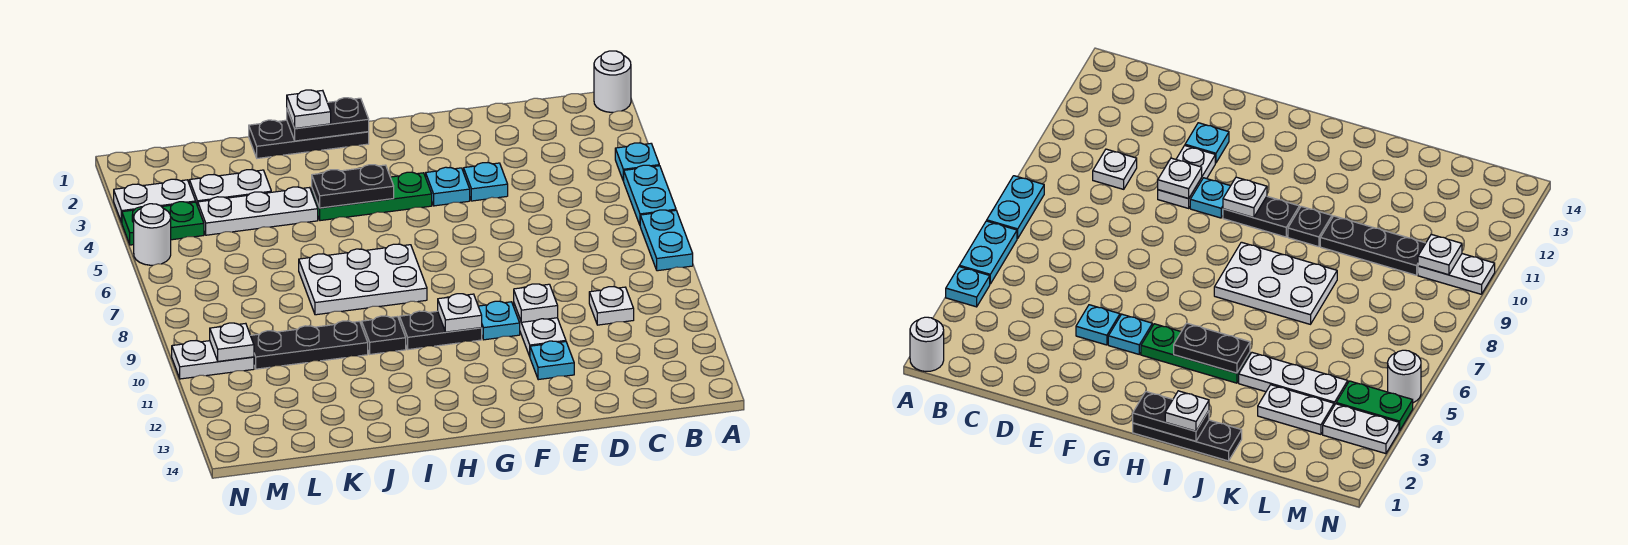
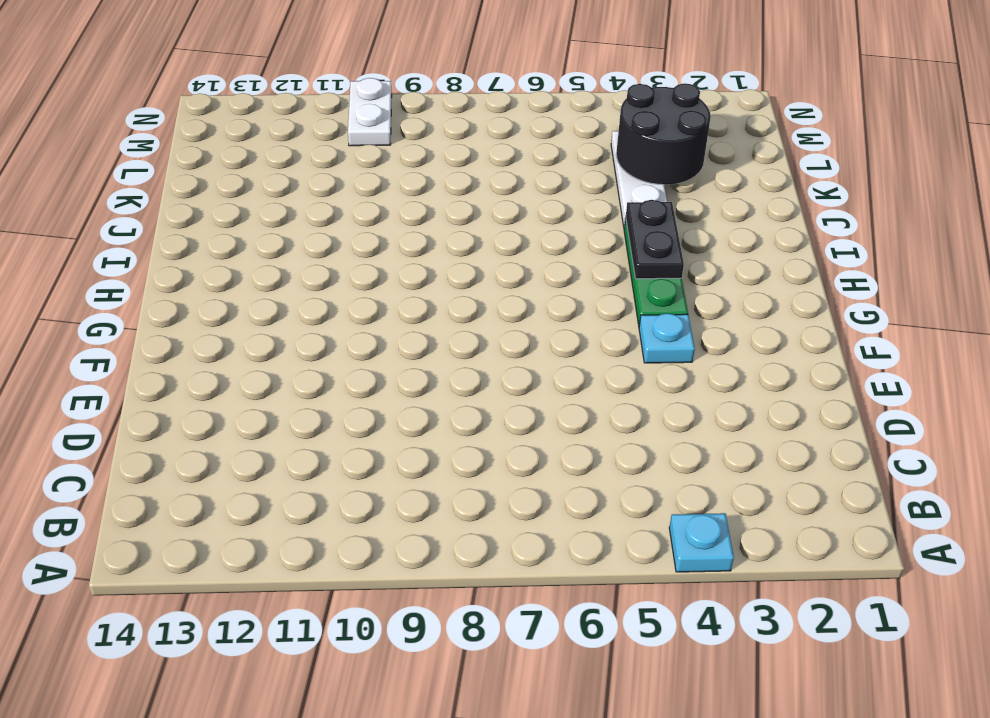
black round brick K3:L4 level 2 -> none
none -> white round brick A1 level 1
none -> cyan plate A5:A6 level 1
none -> cyan plate A7:A8 level 1

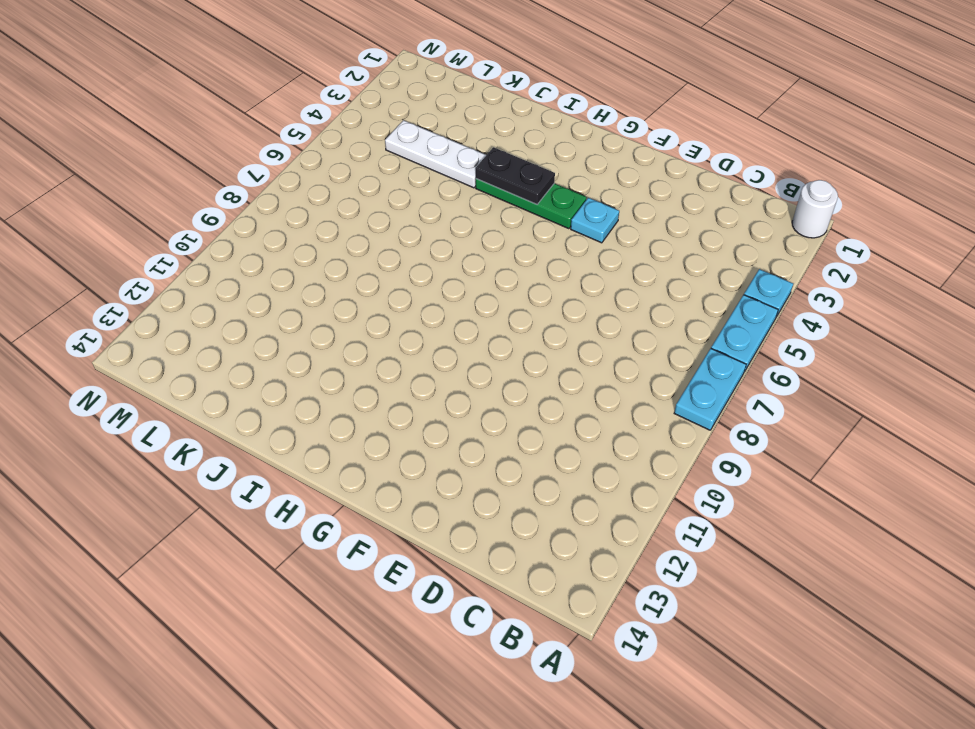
none -> white plate C10 level 1
none -> cyan plate E4 level 1
none -> white plate E10:E11 level 1

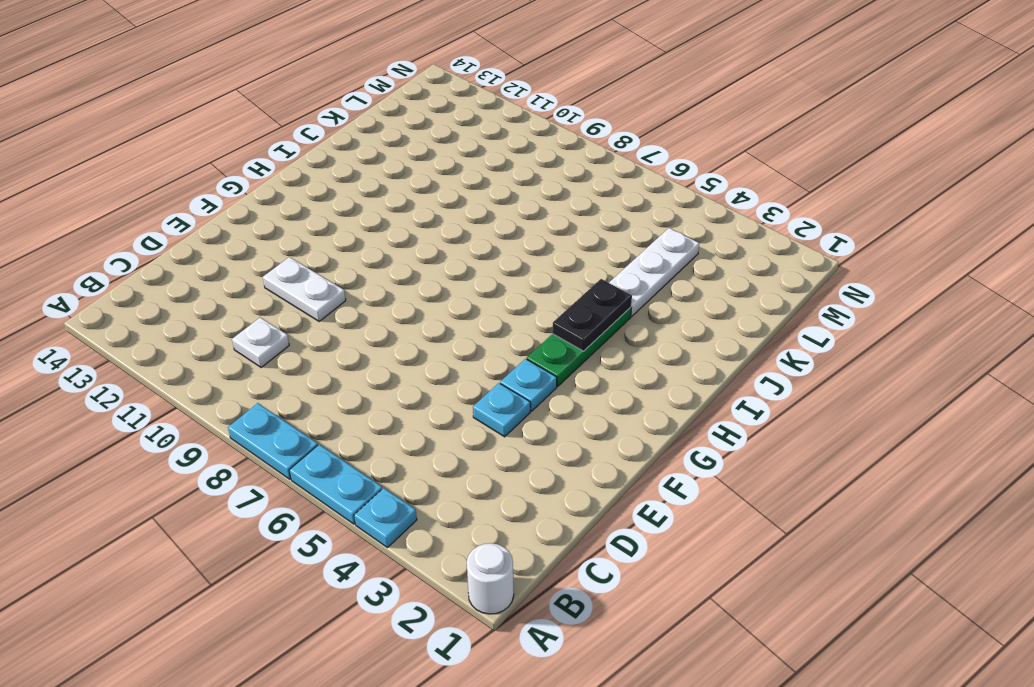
none -> cyan plate E12 level 1
none -> cyan plate F10 level 1
none -> black plate G10:H10 level 1

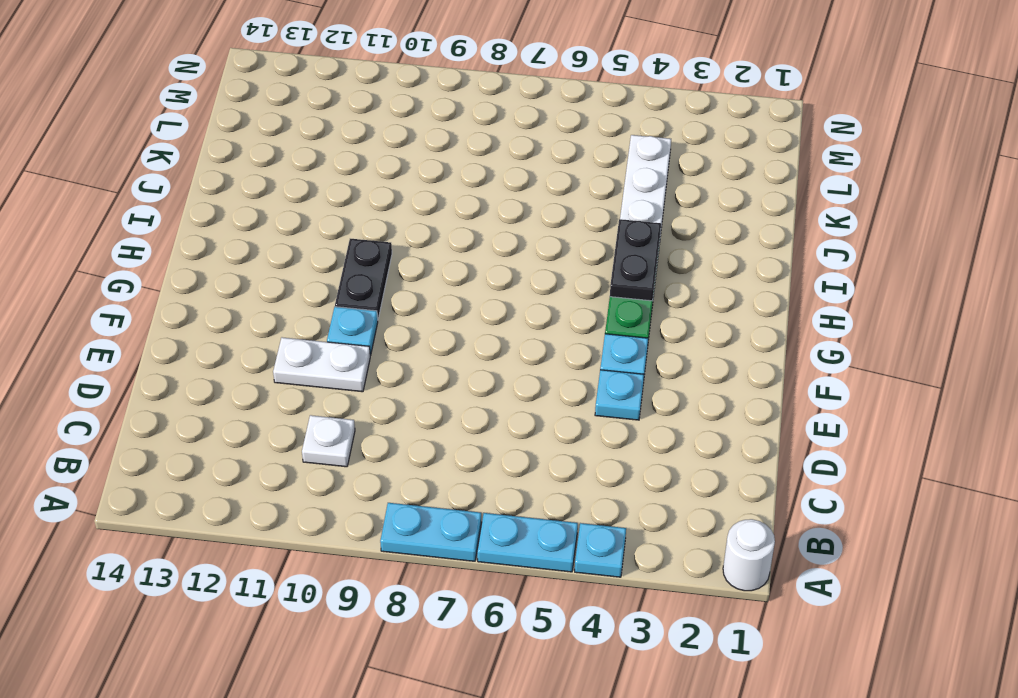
none -> cyan plate E12 level 1
none -> black plate H1:J1 level 1
none -> white plate H7:J8 level 1

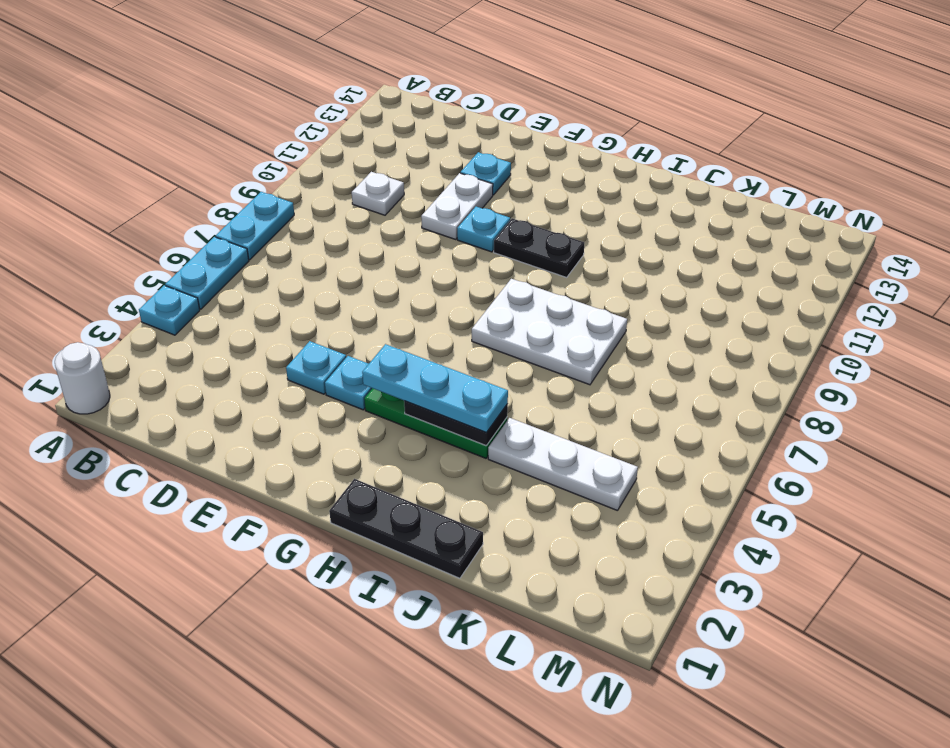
cyan plate G4:I4 level 3 -> none
none -> black plate I10 level 1
none -> black plate J10:L10 level 1
none -> white plate K3:L3 level 1

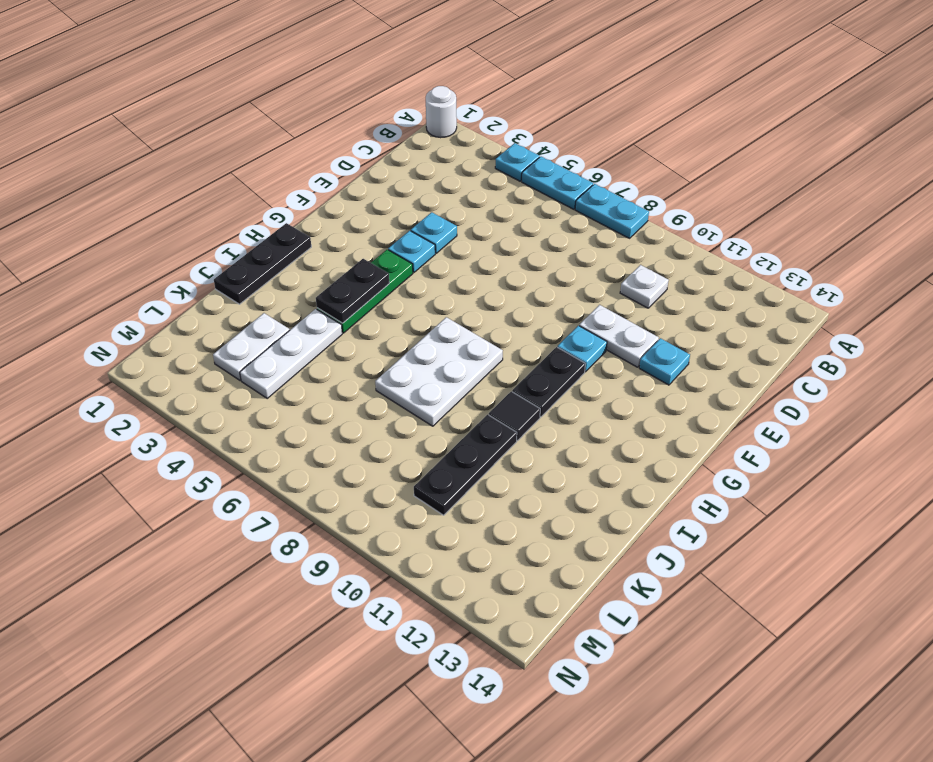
black tile I10 level 1 -> black plate I10 level 1
none -> white plate M3:N3 level 1
none -> green plate M4:N4 level 1
none -> white plate M10:N10 level 1

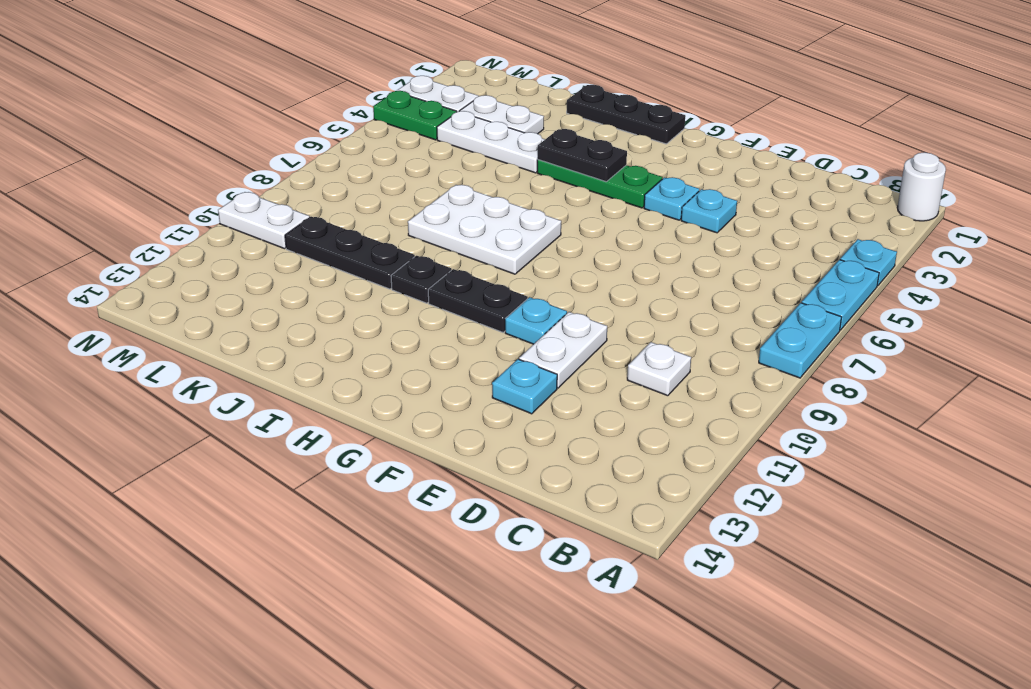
none -> white round brick N5 level 1
none -> white plate E10 level 2
none -> white plate G10 level 2

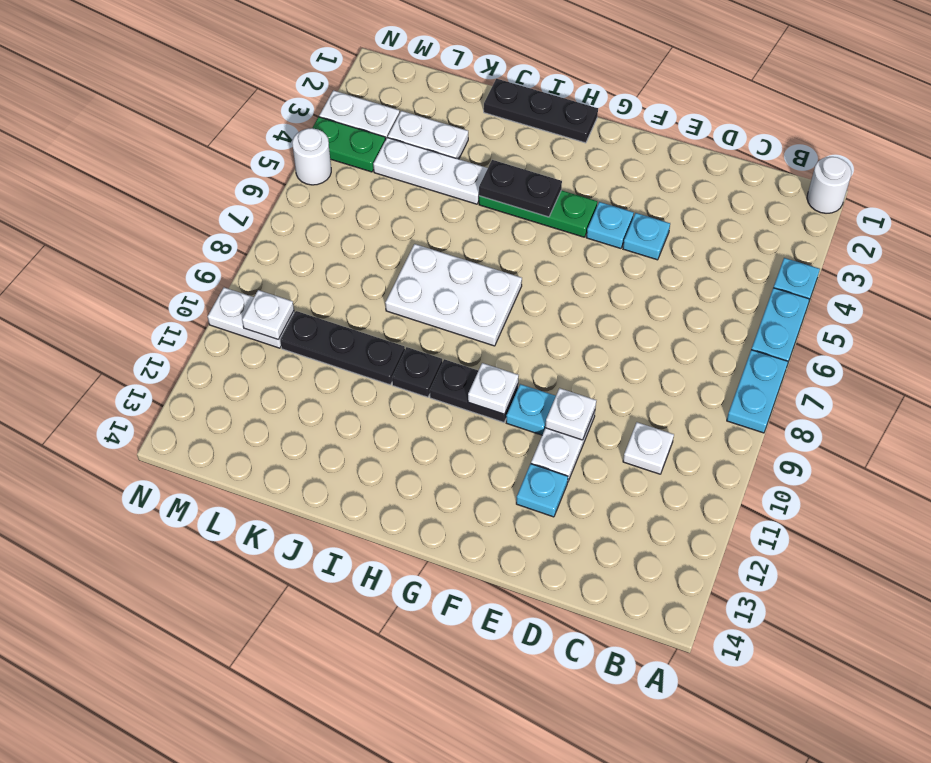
none -> black plate H1:I1 level 2
none -> white plate I1 level 3

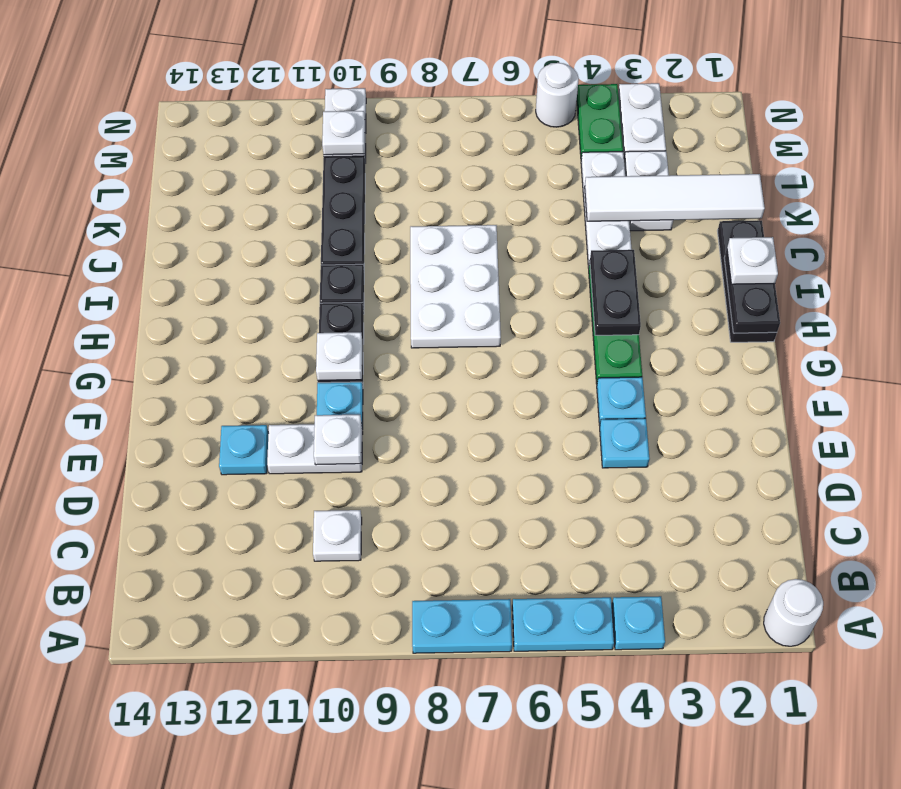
white tile K1:K4 level 2 -> none

